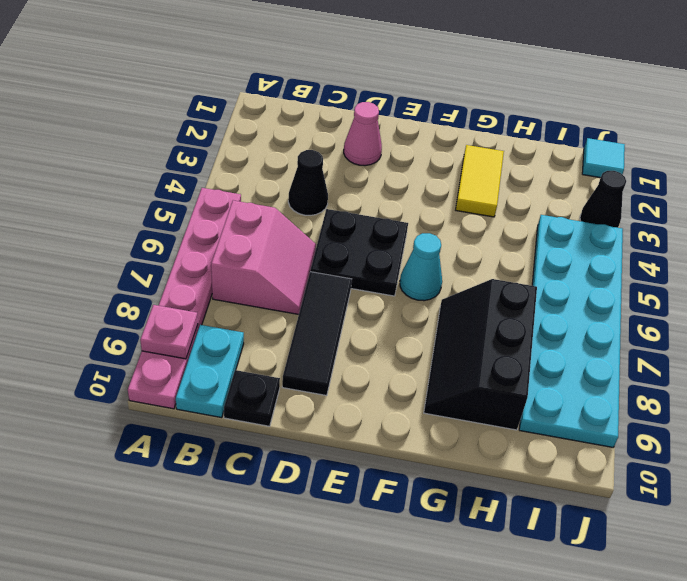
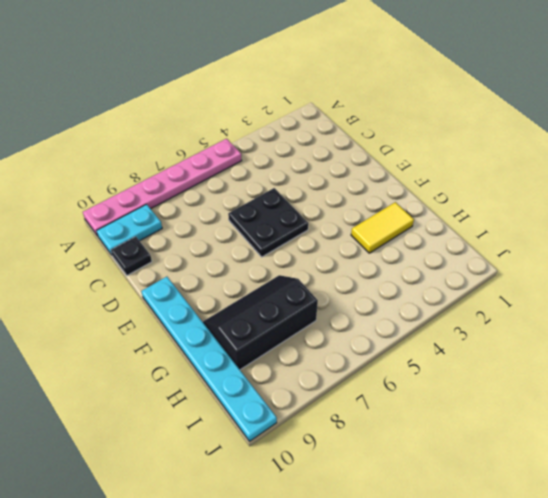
cyan plate E10:J10 level 1 -> none
none -> pink slope B6:C7 level 1 top B
none -> black cone C4 level 1
none -> pink cone D2 level 1

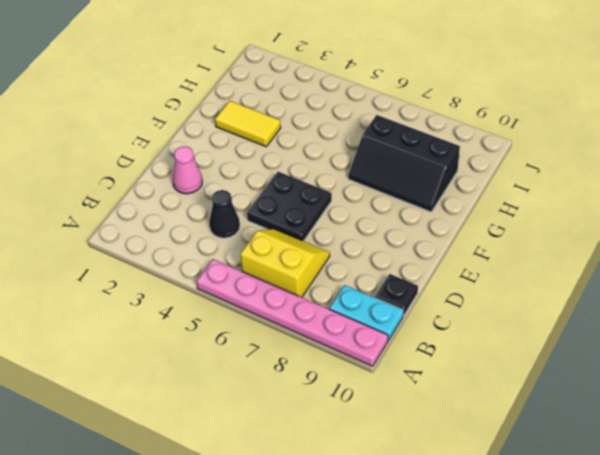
yellow slope B6:C7 level 1 top B -> pink slope B6:C7 level 1 top B
none -> black tile D7:D9 level 1
none -> cyan cone F6 level 1
none -> cyan plate I4:J9 level 1

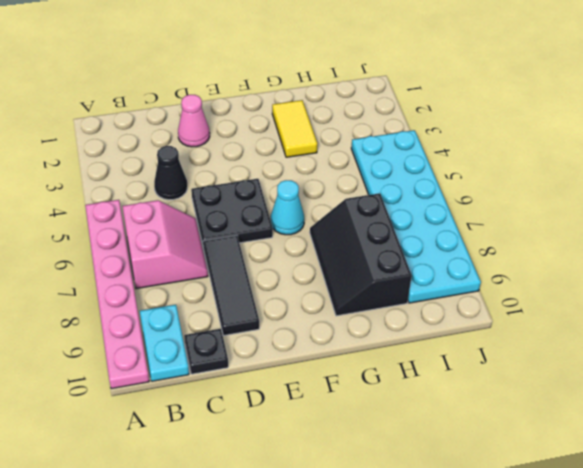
none -> cyan tile J1 level 1
none -> black cone J3 level 1
none -> pink plate A9 level 2

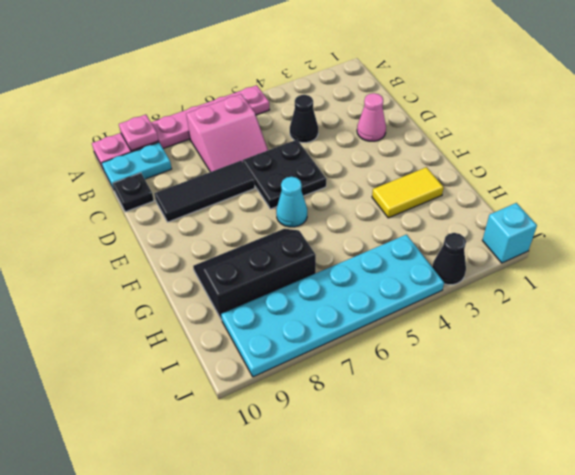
cyan brick J1 level 1 -> cyan tile J1 level 1

